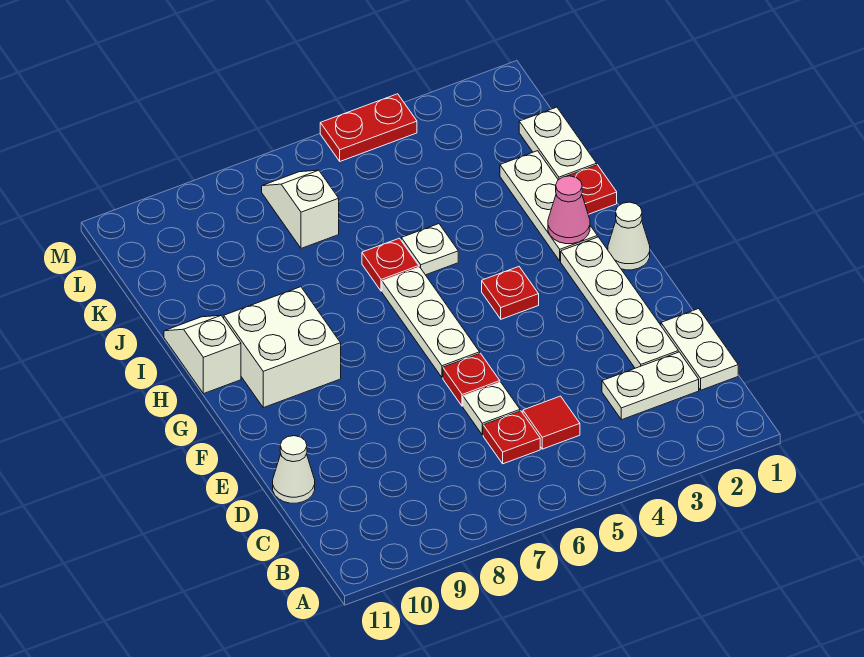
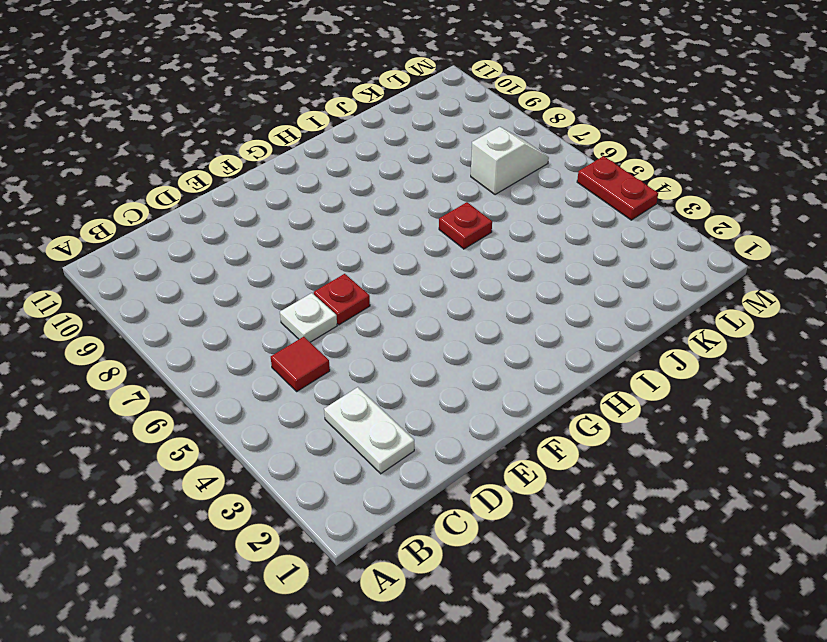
none -> white plate C1:D1 level 1
none -> red plate C6 level 1
none -> white plate D2:G2 level 1

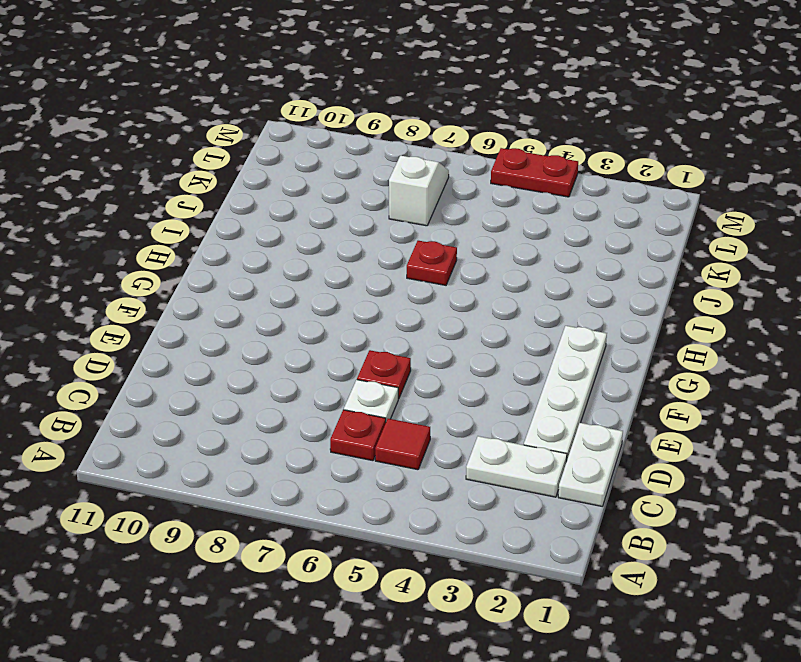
none -> white cone D11 level 1
none -> white plate F6:H6 level 1
none -> white cone G1 level 1

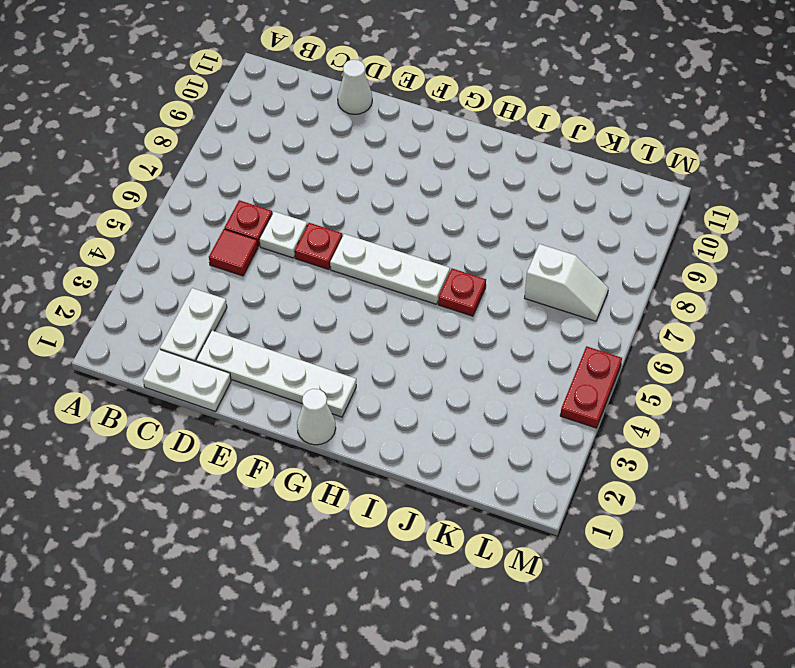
none -> red plate G4 level 1
none -> white brick G9:H10 level 1
none -> white plate H2:J2 level 1

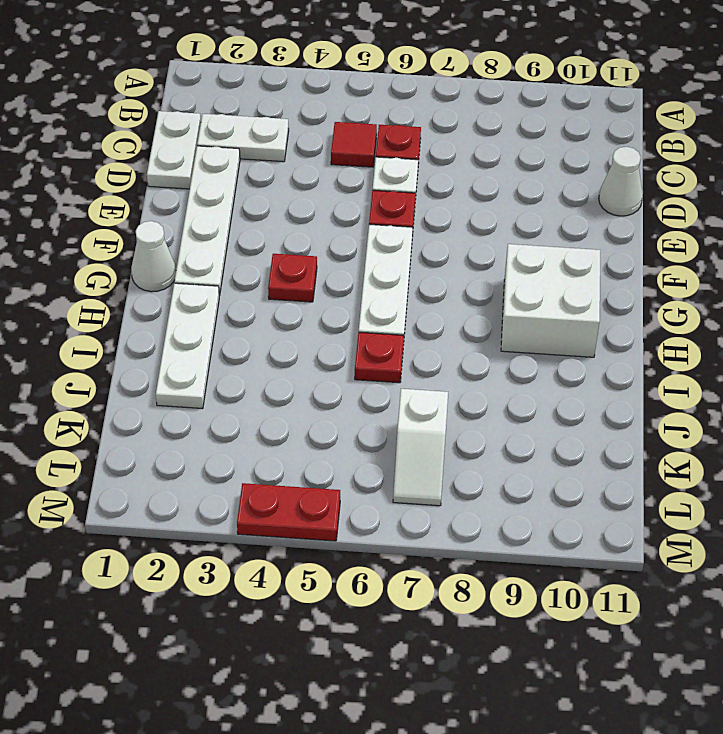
none -> white slope H11:I11 level 1 top H
none -> red plate I1 level 1
none -> white plate I5 level 1

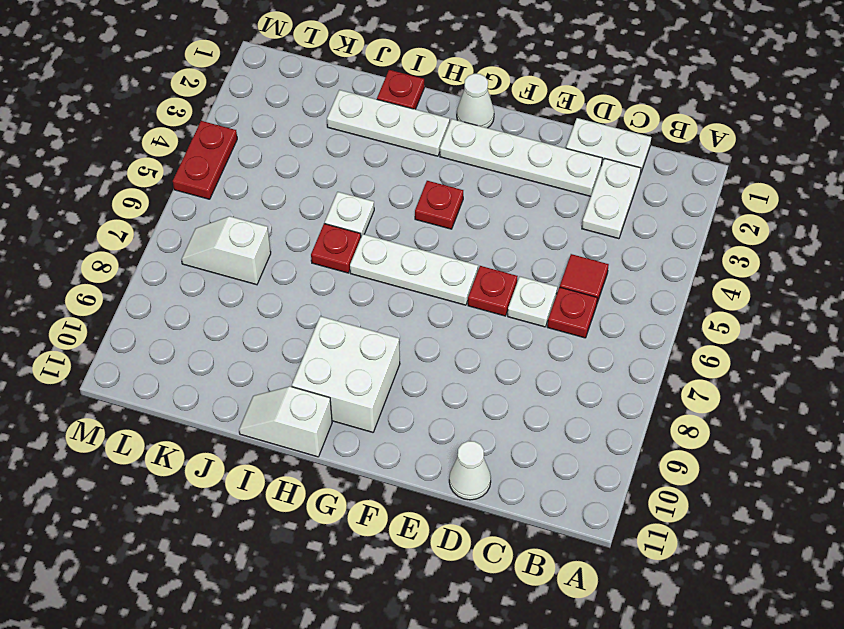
none -> white plate J1:K1 level 1
none -> pink cone H2 level 2

